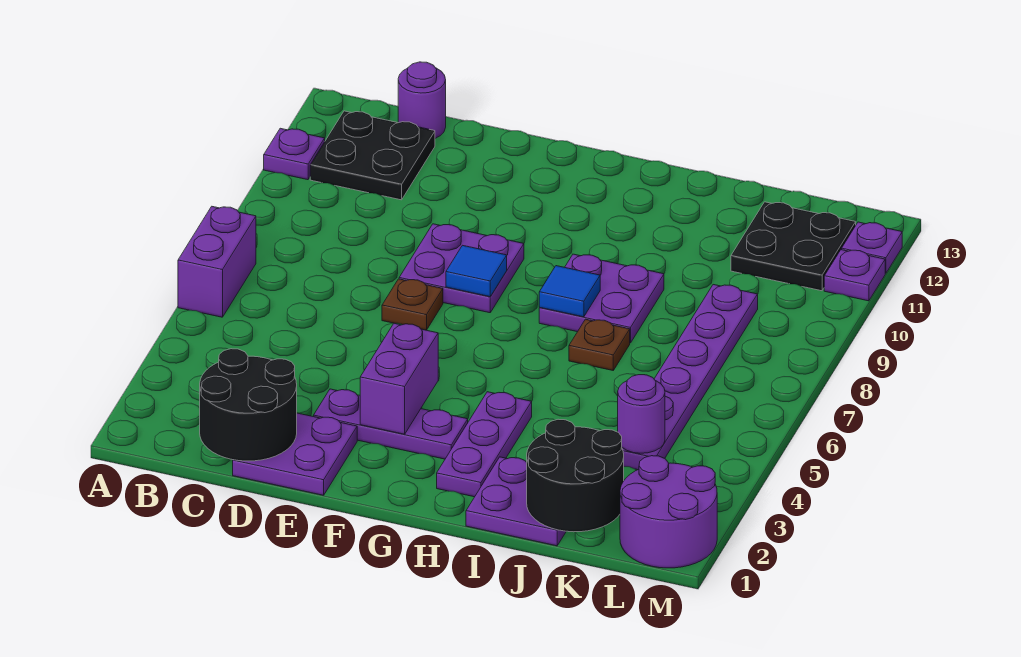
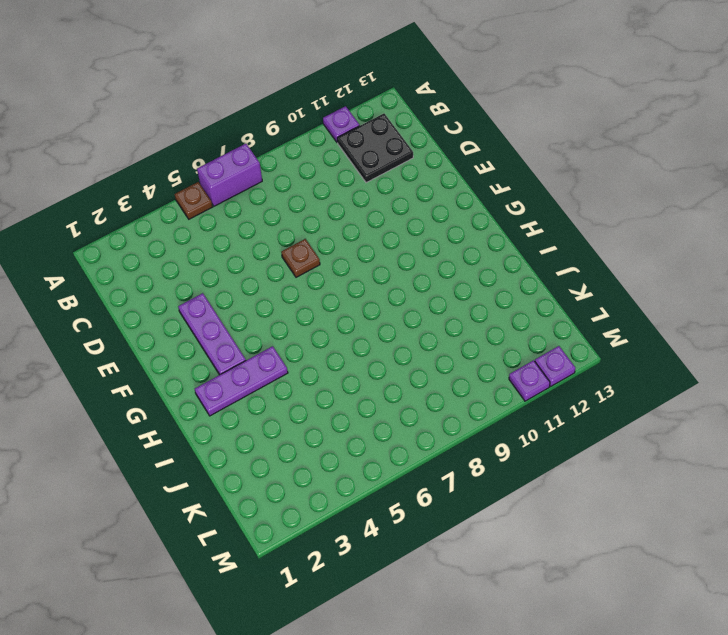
brown plate A5 level 1 -> brown plate I7 level 1
none -> purple round brick C13 level 1
none -> purple plate D1:E2 level 1
none -> purple plate E8:F9 level 1

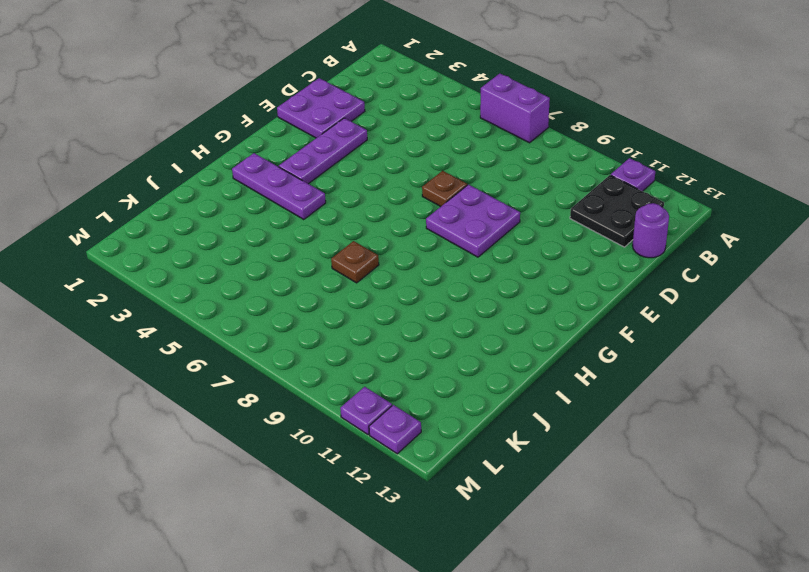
none -> purple plate H8:I9 level 1
none -> purple plate I1:J2 level 1
none -> purple plate K4:K9 level 1

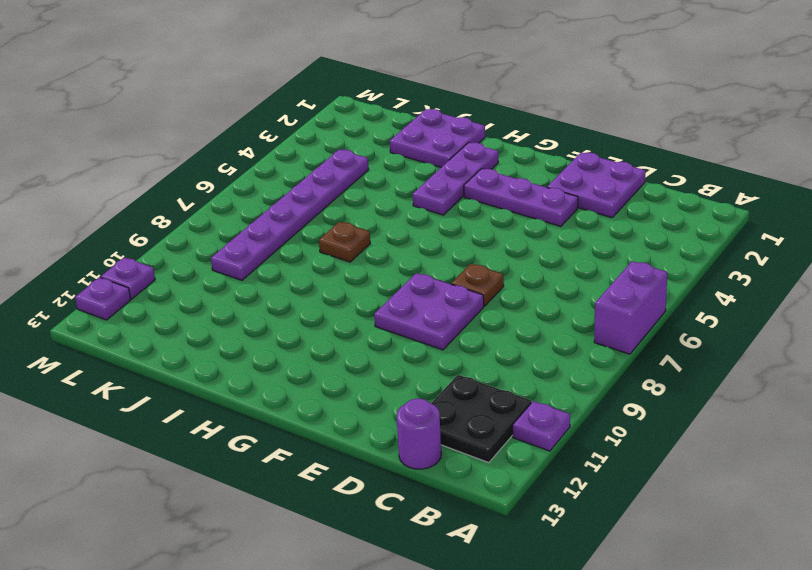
none -> purple plate H8:I9 level 1
none -> black plate K11:L12 level 1
none -> purple round brick L1:M2 level 1

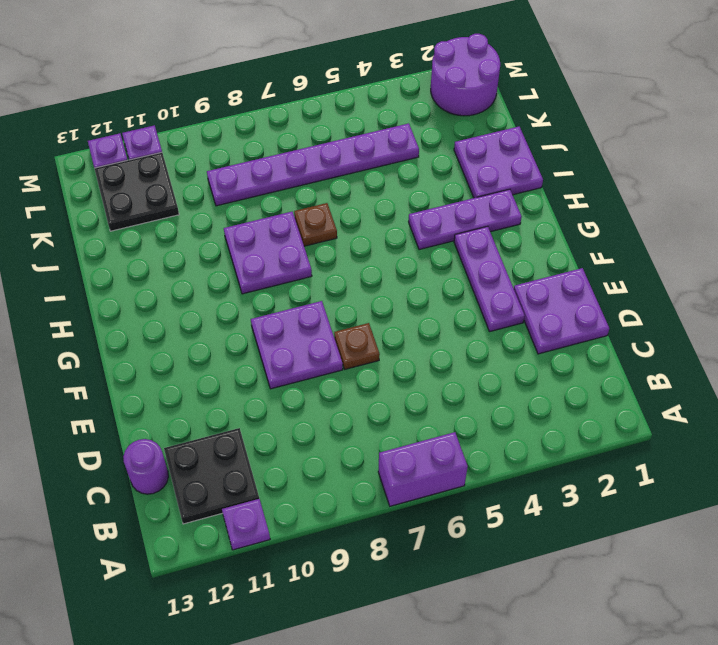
none -> black round brick C1:D2 level 2
none -> purple brick F3:F4 level 2
none -> blue tile F8 level 2

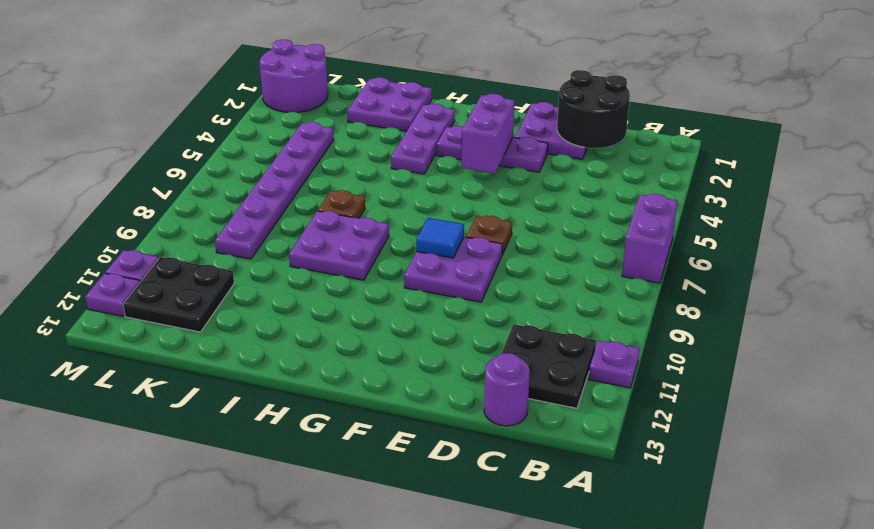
none -> blue tile H8 level 2
none -> black round brick J1:K2 level 2
none -> purple round brick K4 level 2

